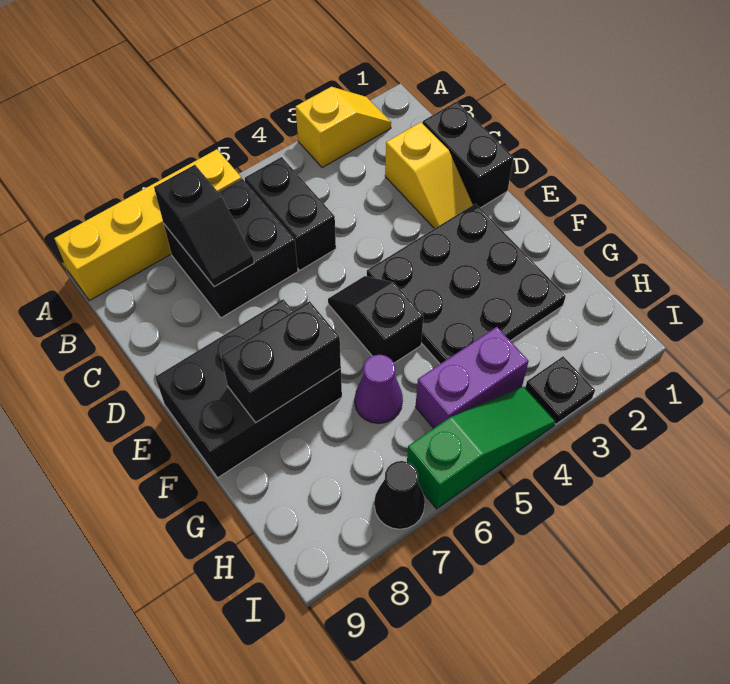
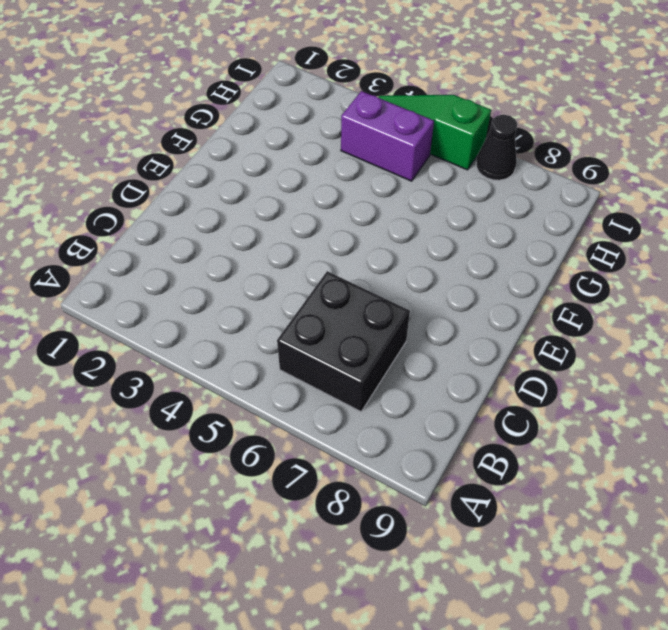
none -> yellow slope A2:A3 level 1 top 3
none -> yellow brick A6:A9 level 1
none -> black brick B5:C5 level 1

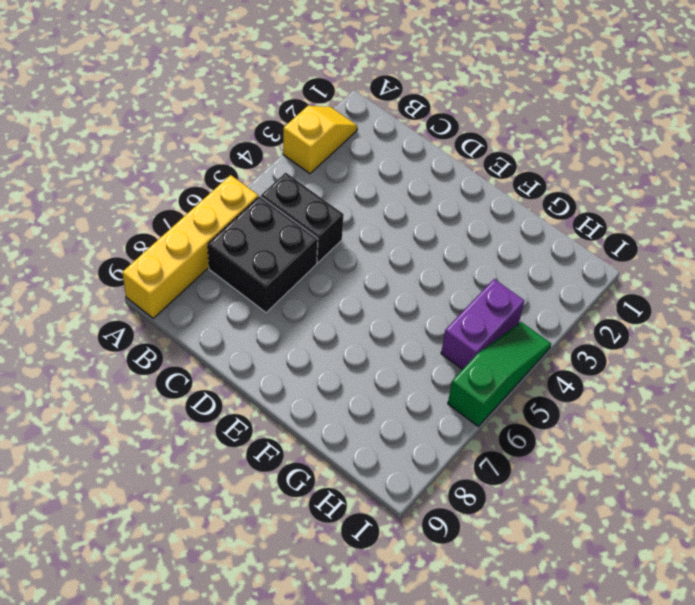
none -> black brick C1:D1 level 1
none -> yellow slope C2:D2 level 1 top C
none -> black plate E2:G4 level 1

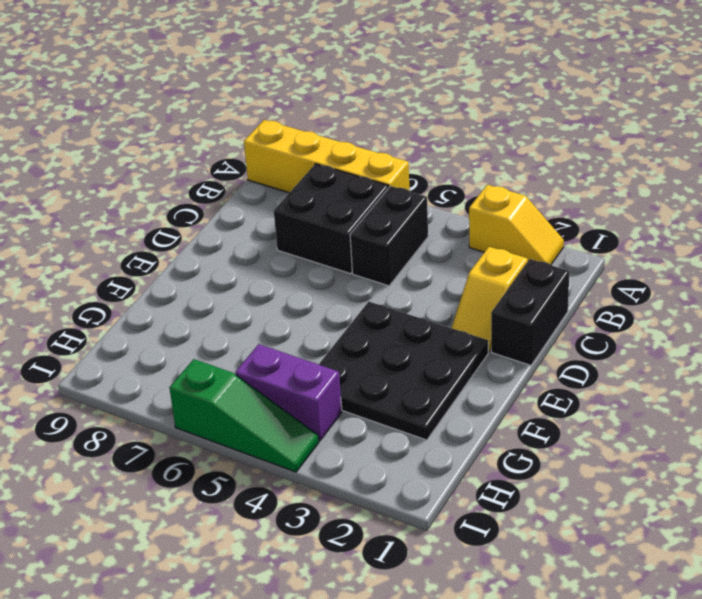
none -> black slope E5:F5 level 1 top F
none -> black brick E7:F9 level 1
none -> purple cone G6 level 1

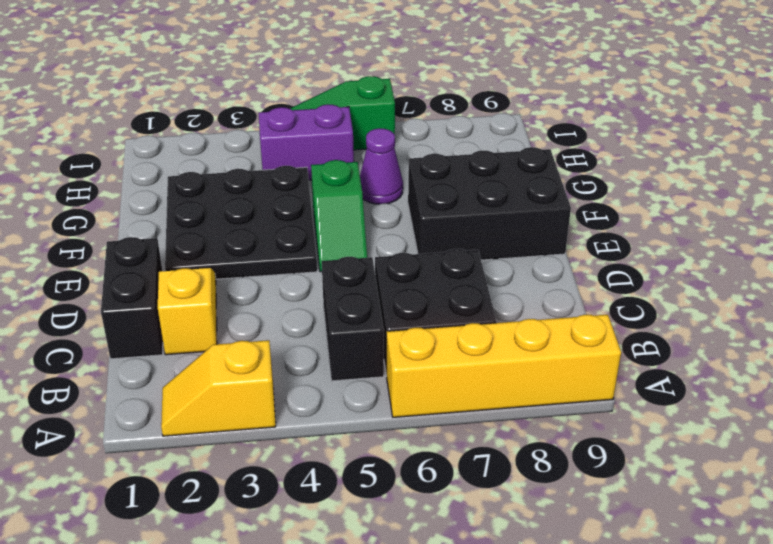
green slope E5:F5 level 1 top F -> black slope E5:F5 level 1 top F
none -> black plate I3 level 1
none -> black cone I7 level 1
none -> black slope B7:C7 level 2 top B

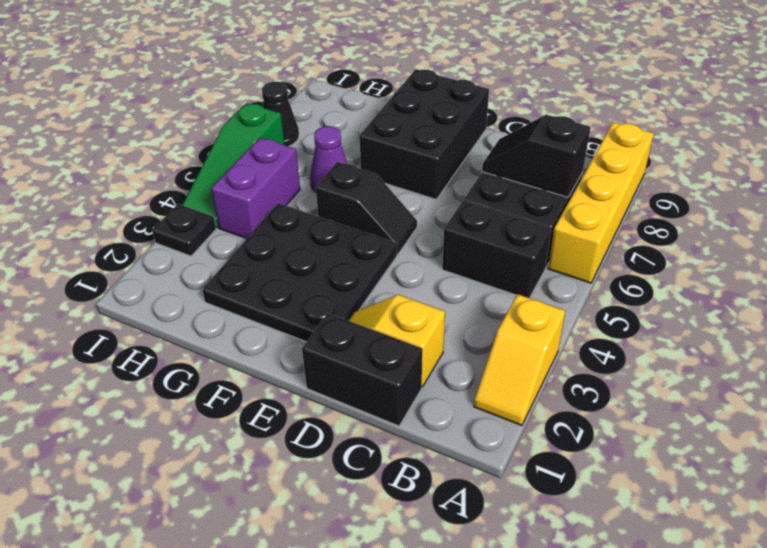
none -> black brick F7:F8 level 2

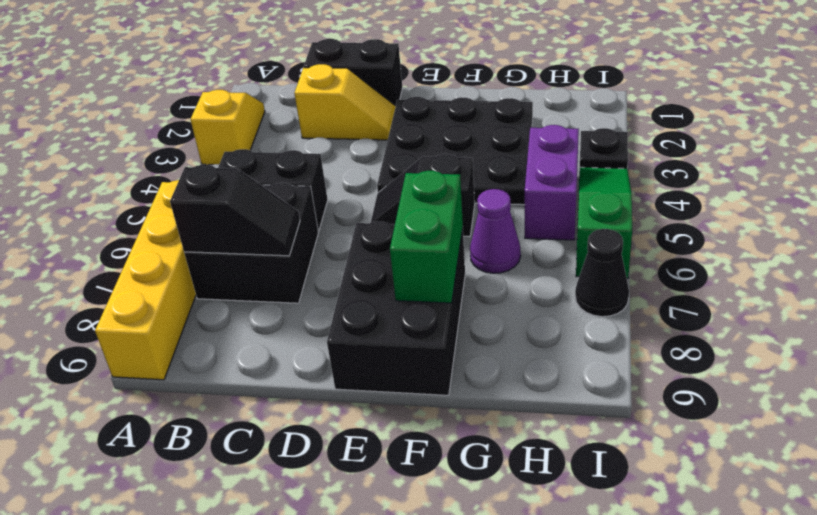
green brick F7:F8 level 2 -> black brick F7:F8 level 2

